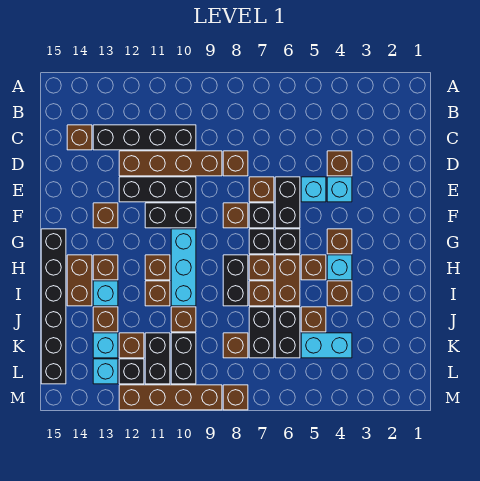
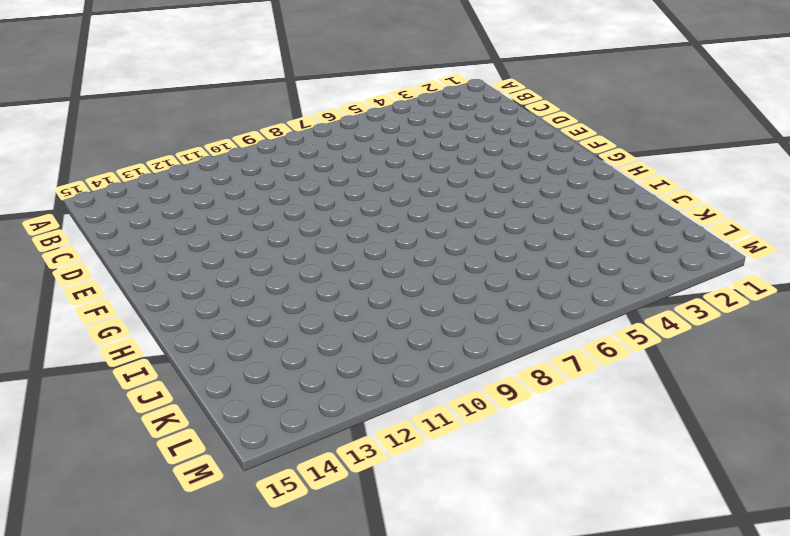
none -> black brick C10:C13 level 1
none -> brown brick C14 level 1
none -> brown brick D4 level 1
none -> brown brick D8 level 1

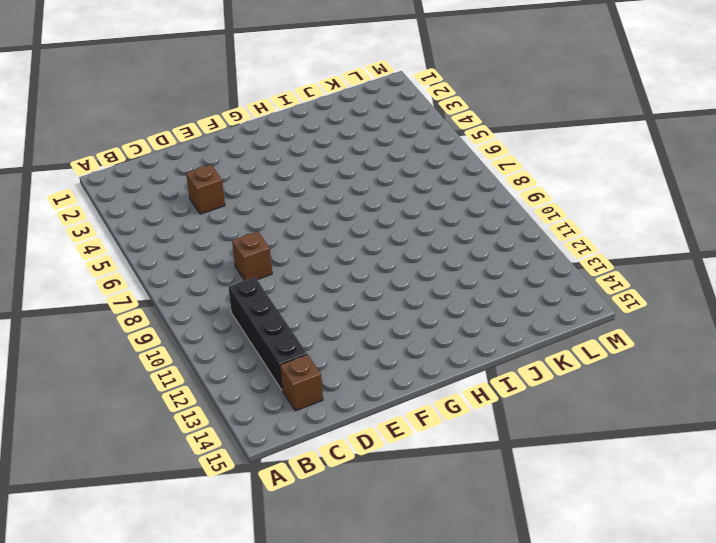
none -> brown brick D9:D12 level 1
none -> cyan brick E4 level 1
none -> cyan brick E5 level 1
none -> black brick E6:F6 level 1

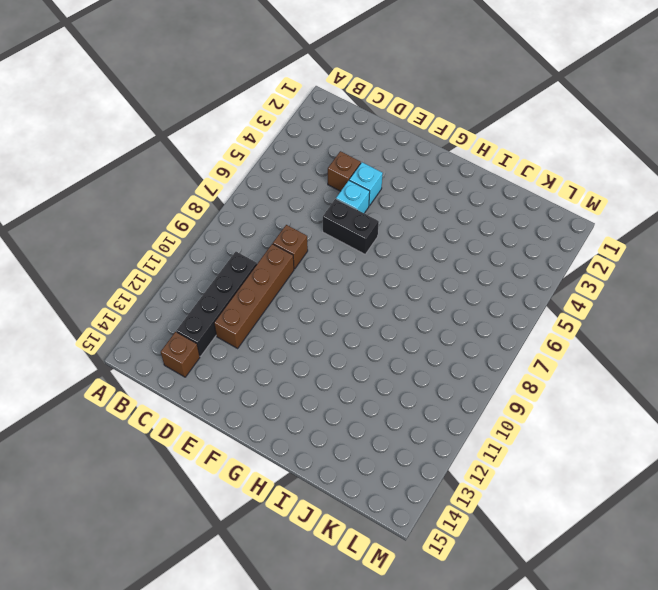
none -> brown brick E7 level 1
none -> black brick E10:E12 level 1
none -> black brick F7 level 1
none -> brown brick F8 level 1

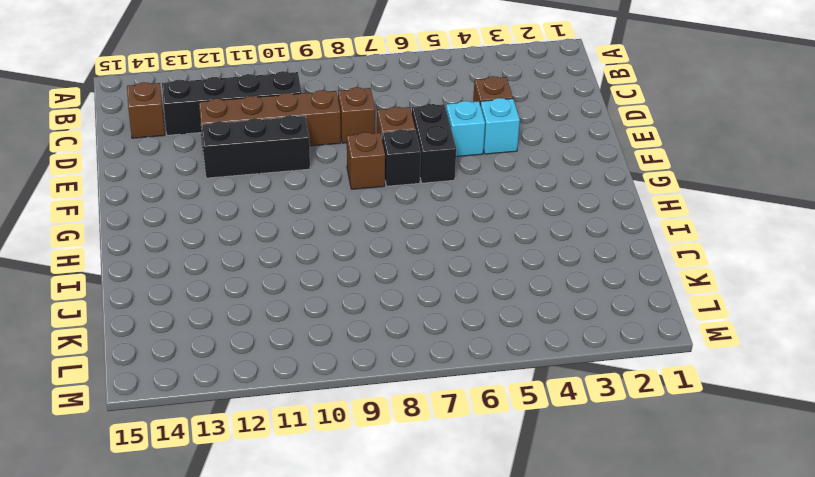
none -> black brick F10:F11 level 1
none -> brown brick F13 level 1
none -> brown brick G4 level 1
none -> black brick G6 level 1

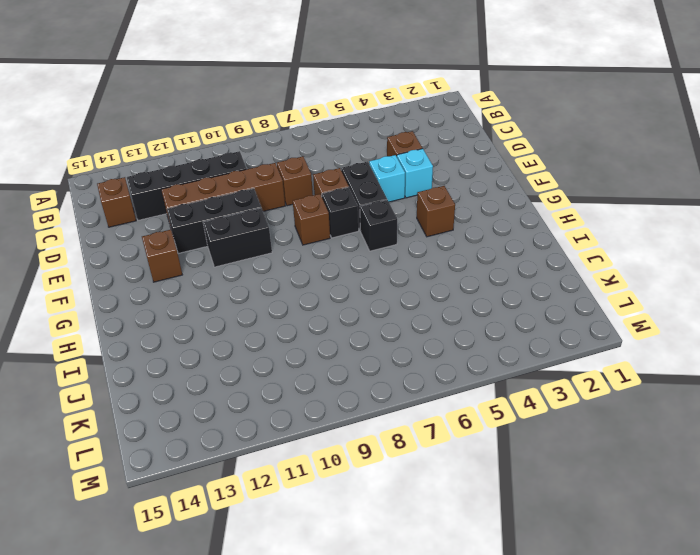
none -> black brick G7 level 1
none -> cyan brick G10:I10 level 1
none -> black brick G15:L15 level 1
none -> cyan brick H4 level 1

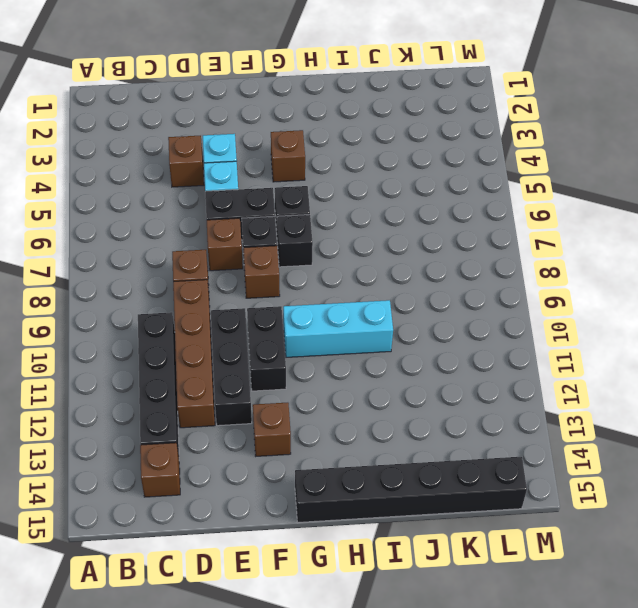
none -> cyan brick H4 level 1
none -> brown brick H5 level 1
none -> brown brick H6:I6 level 1
none -> brown brick H7 level 1

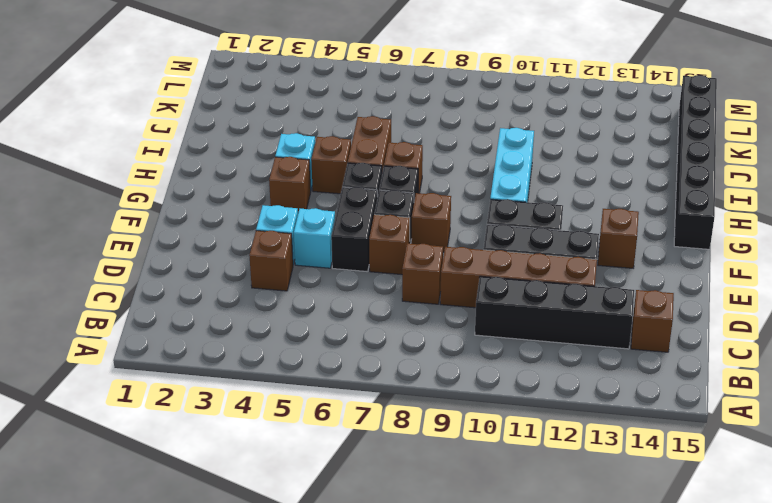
none -> black brick H8:I8 level 1
none -> brown brick H11 level 1
none -> brown brick H13 level 1
none -> brown brick H14:I14 level 1

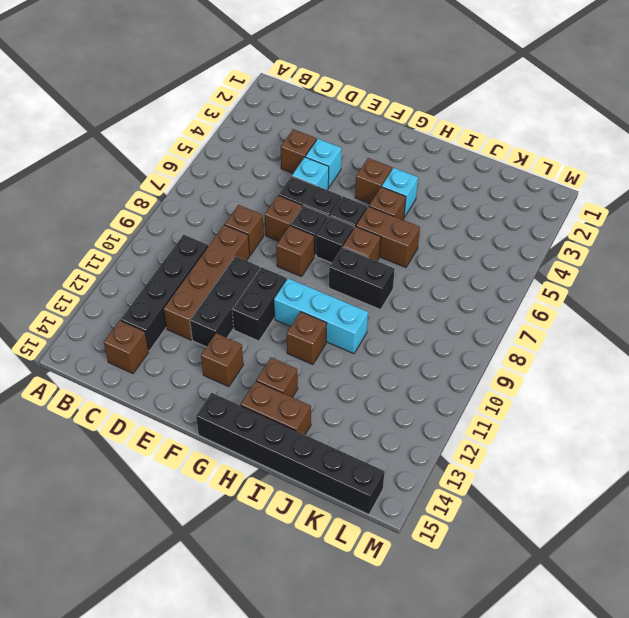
none -> brown brick I4 level 1
none -> brown brick I7 level 1
none -> brown brick I11 level 1
none -> cyan brick I13 level 1

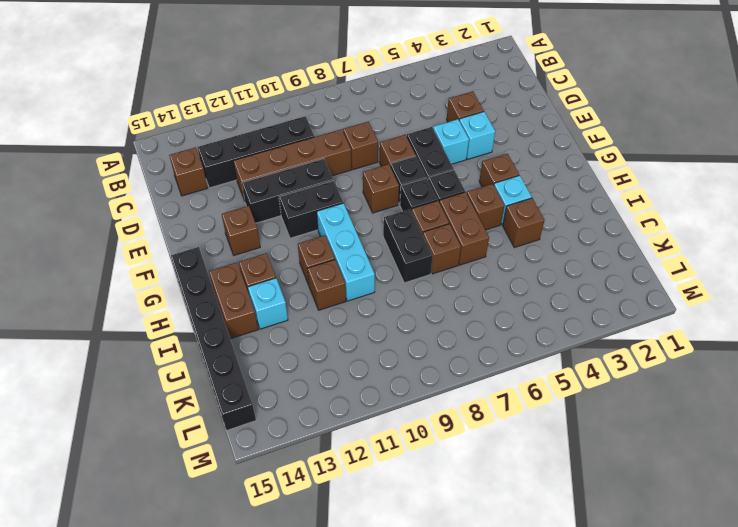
none -> brown brick J5 level 1
none -> black brick J6:K6 level 1
none -> black brick J7:K7 level 1
none -> brown brick J10 level 1

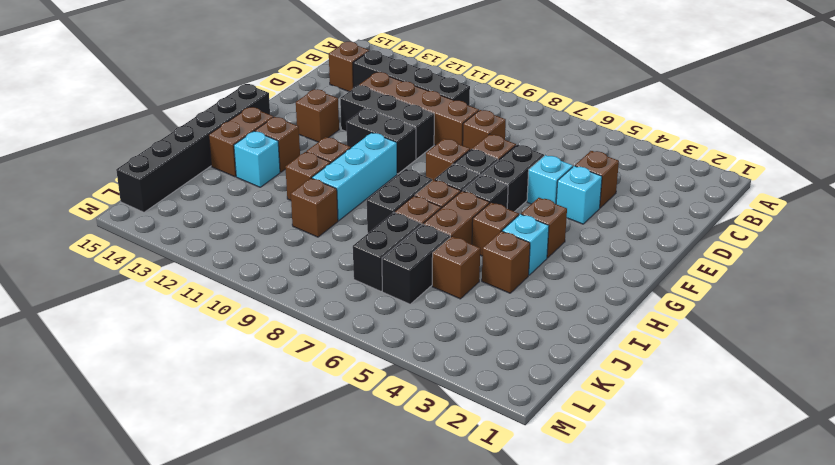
none -> brown brick J13 level 1
none -> cyan brick K4:K5 level 1
none -> brown brick K8 level 1
none -> black brick K10:L10 level 1

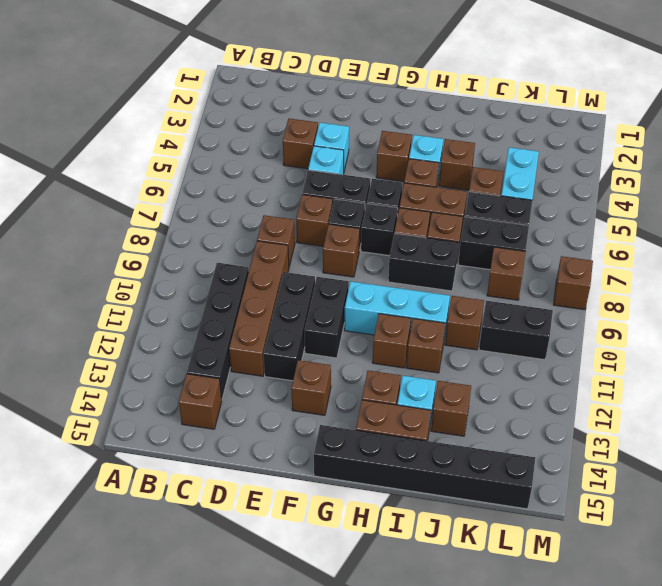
none -> black brick K11:L11 level 1
none -> brown brick K12 level 1
none -> cyan brick K13 level 1
none -> black brick L12 level 1

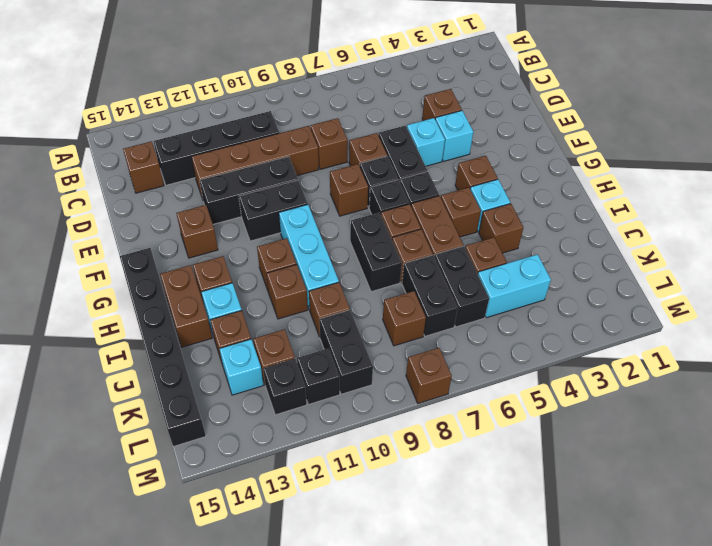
black brick L11 level 1 -> black brick K11:L11 level 1
none -> cyan brick L13 level 1
none -> brown brick M9:M12 level 1

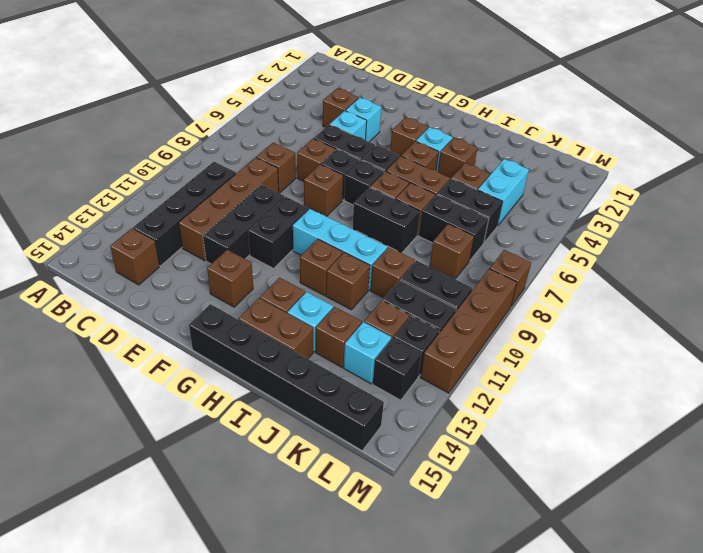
black brick L13 level 1 -> cyan brick L13 level 1

